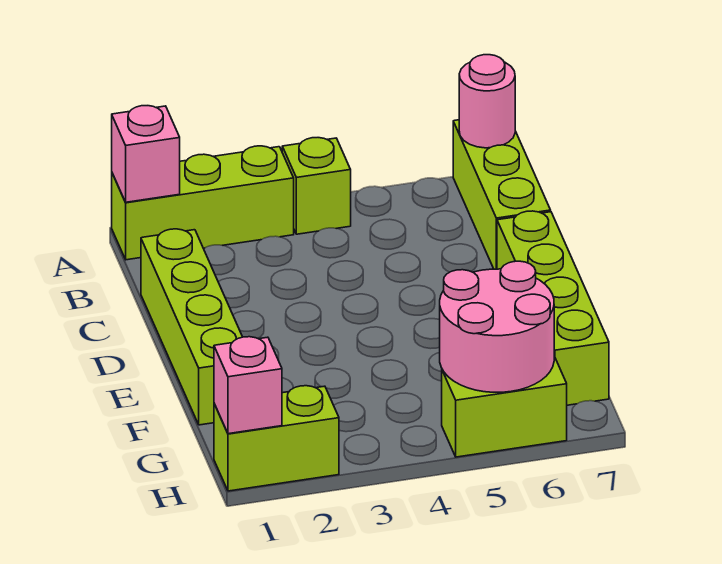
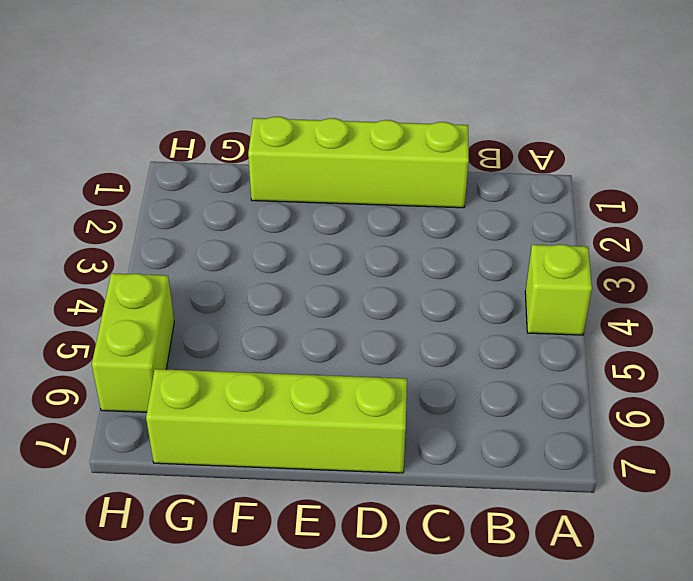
none -> lime brick A1:A3 level 1
none -> lime brick A7:C7 level 1

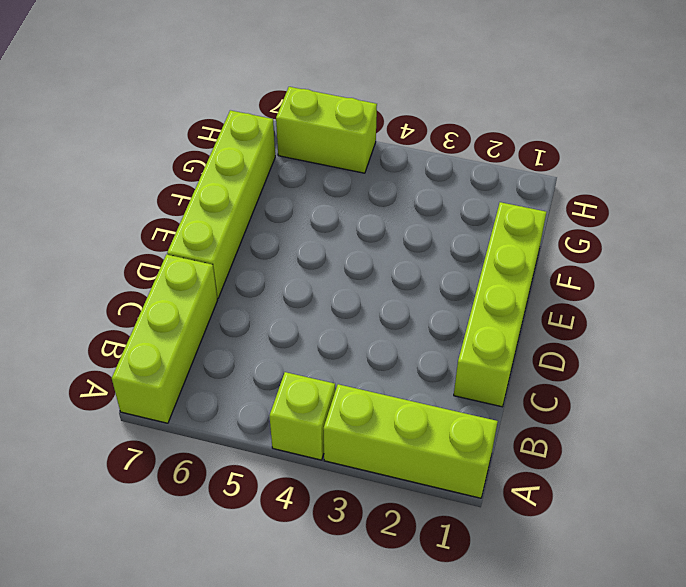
none -> lime brick H1:H2 level 1
none -> pink brick A1 level 2

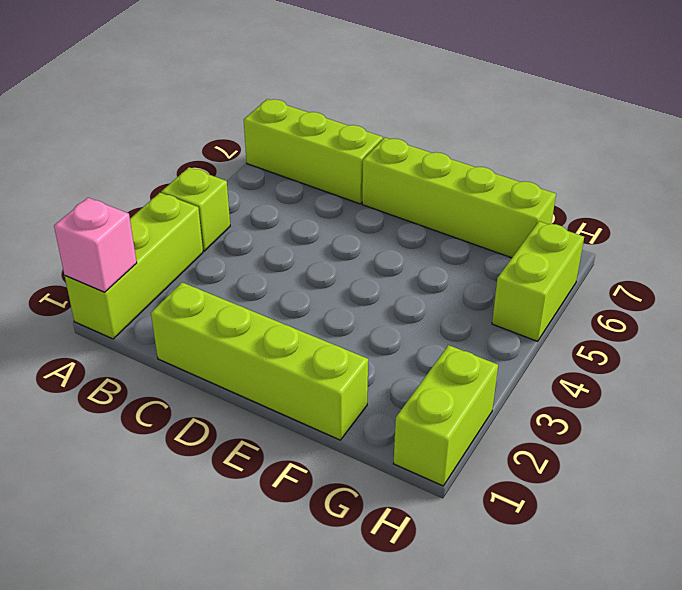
none -> pink round brick A7 level 2
none -> pink round brick G5:H6 level 2

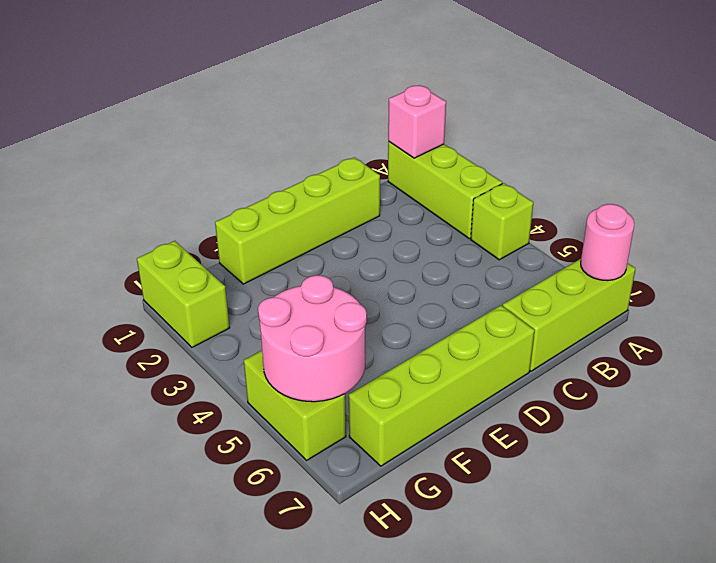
none -> pink brick H1 level 2

